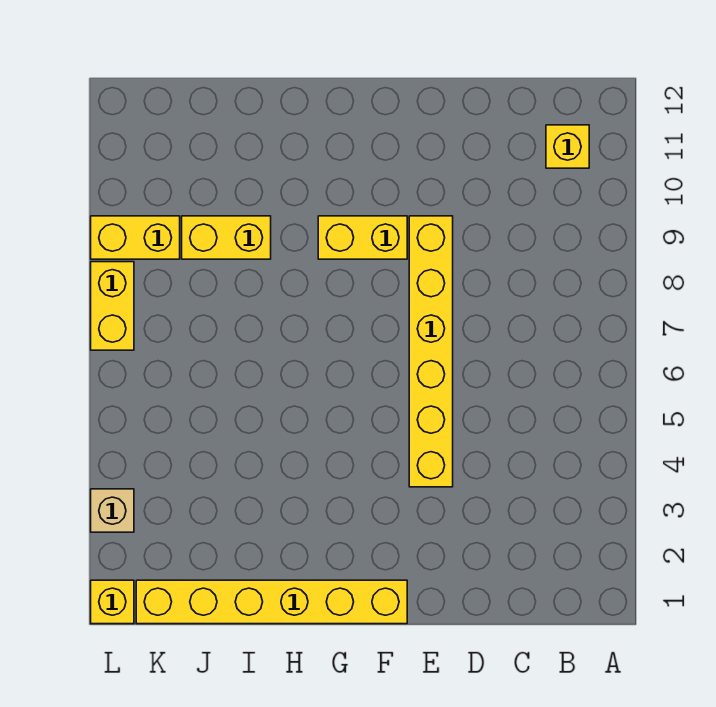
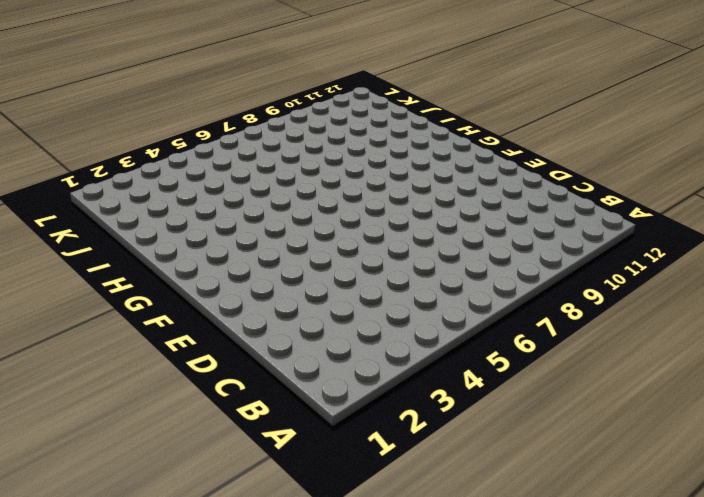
none -> yellow brick B11 level 1
none -> yellow brick E4:E9 level 1

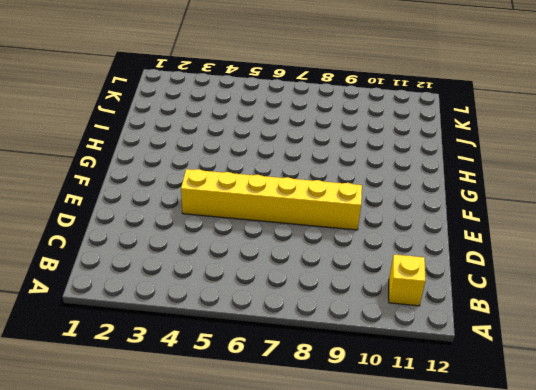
none -> yellow brick F1:K1 level 1
none -> yellow brick F9:G9 level 1

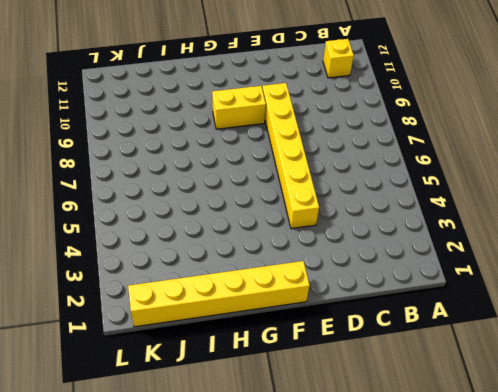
none -> yellow brick I9:J9 level 1
none -> yellow brick K9:L9 level 1

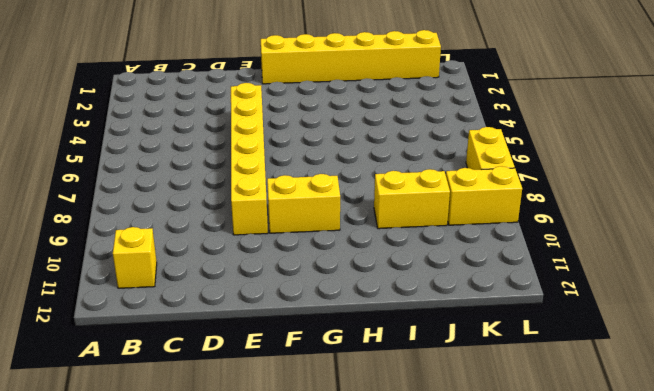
none -> yellow brick L1 level 1
none -> tan brick L3 level 1

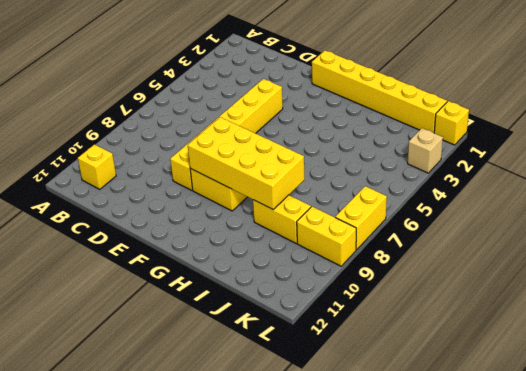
yellow brick F8:I9 level 2 -> none

